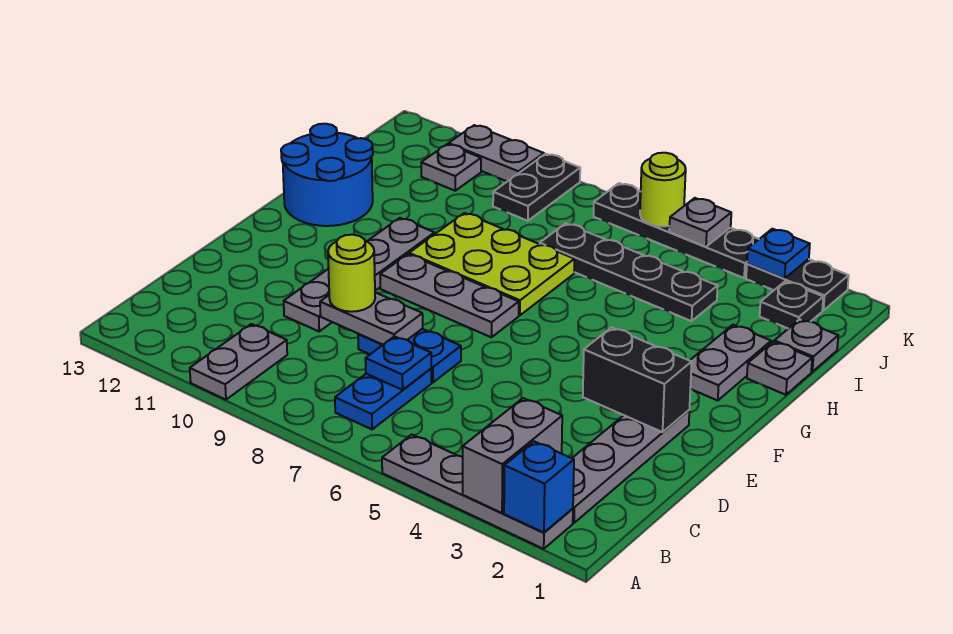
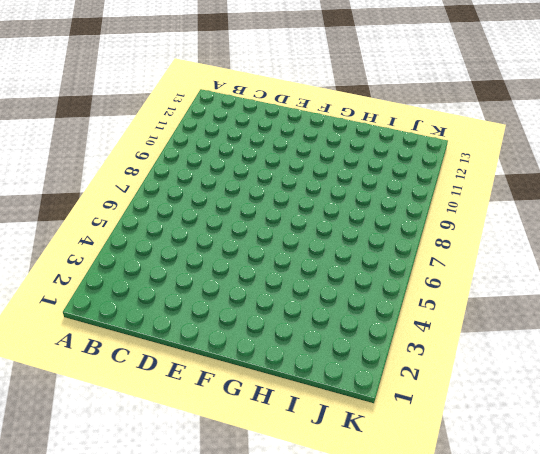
none -> grey plate A2:A5 level 1
none -> grey plate A10:B10 level 1
none -> grey plate B2:E2 level 1

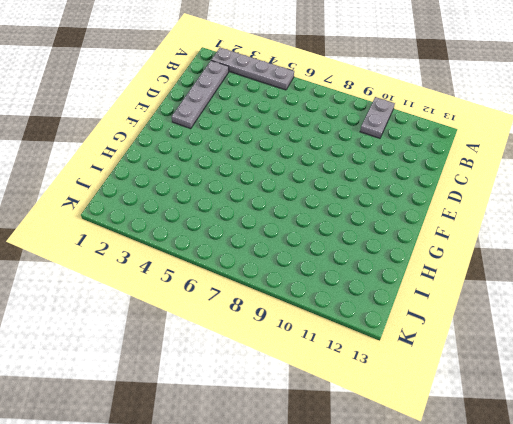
none -> blue plate B7:C7 level 1
none -> blue plate D7:D8 level 1
none -> grey plate D10:G10 level 1

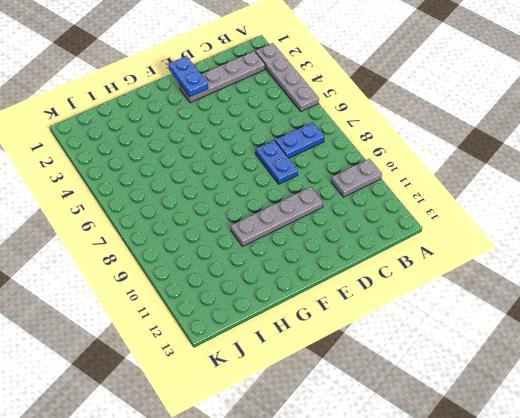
blue plate E1:E2 level 2 -> black brick E2:E3 level 2
none -> grey plate F7:F9 level 1
none -> grey plate G2:H2 level 1
none -> lime plate G7:H9 level 1

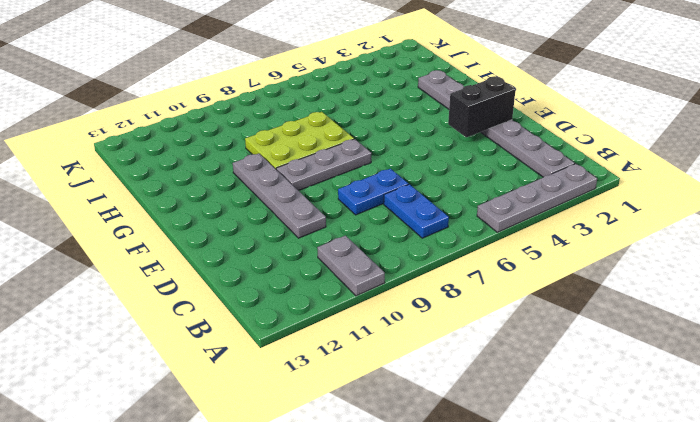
none -> blue round brick G12:H13 level 1
none -> grey plate H1 level 1
none -> grey plate I1 level 1

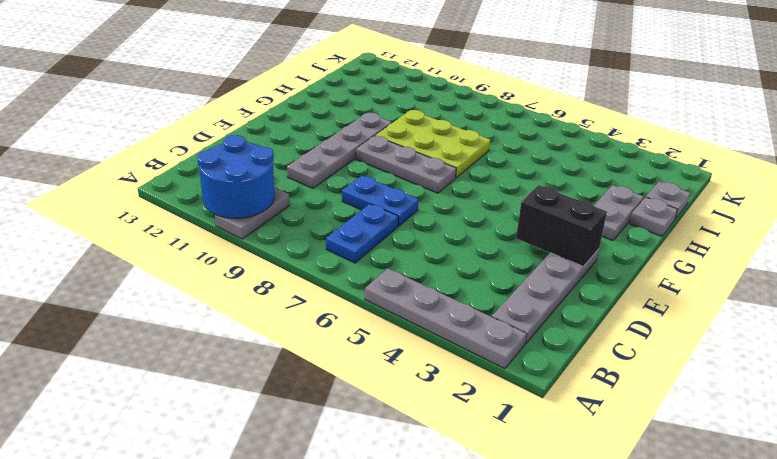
blue round brick A10:B11 level 2 -> blue round brick G12:H13 level 1
none -> black plate I4:I7 level 1
none -> black plate J2 level 1
none -> black plate J9:K9 level 1

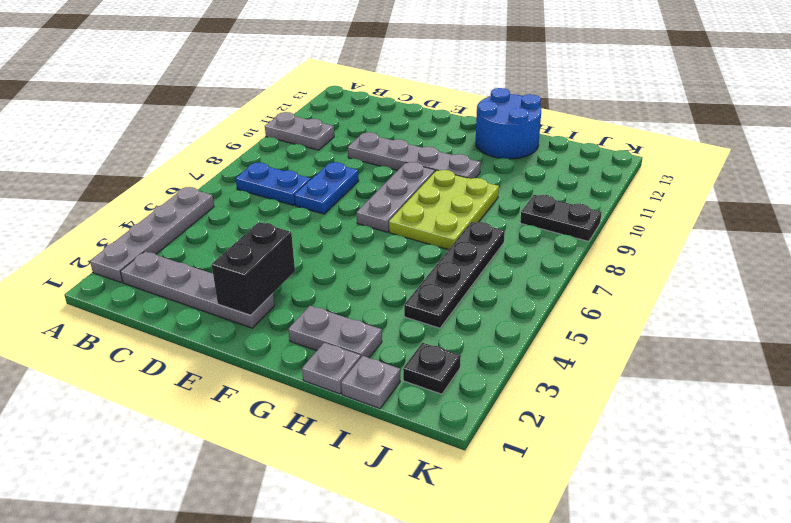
none -> grey plate J11 level 1
none -> black plate K2:K3 level 1
none -> black plate K4:K7 level 1

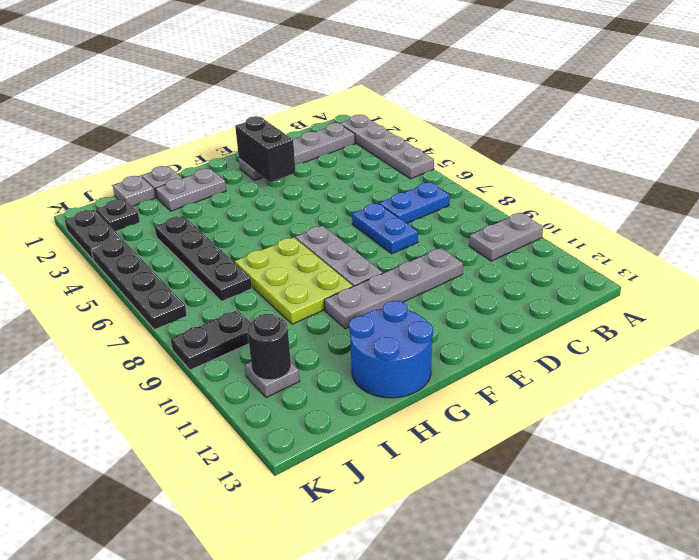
black round brick J11 level 2 -> none
none -> grey plate K10:K11 level 1
none -> blue brick A2 level 2
none -> grey brick A3:B3 level 2

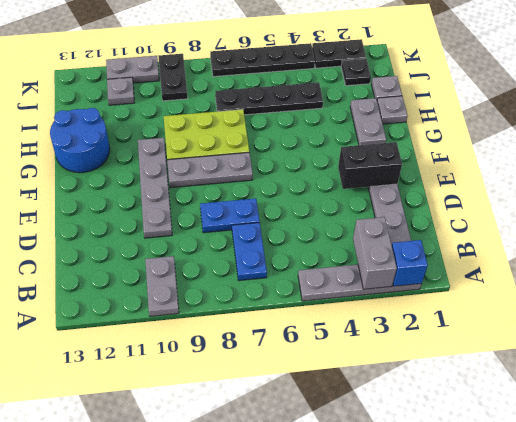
none -> blue plate C7 level 2
none -> grey plate D8:D9 level 2
none -> blue plate K3 level 2

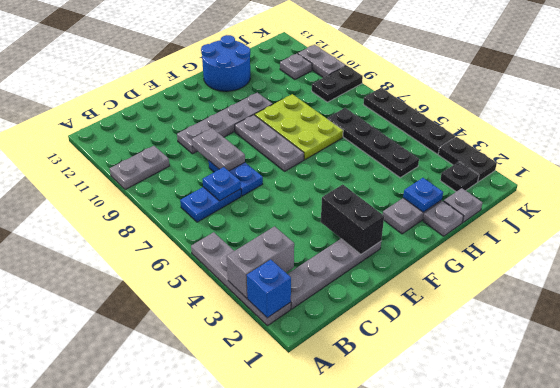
blue plate H2 level 2 -> blue plate K3 level 2
none -> grey plate K5 level 2
none -> lime round brick K6 level 2
none -> lime round brick D9 level 3

